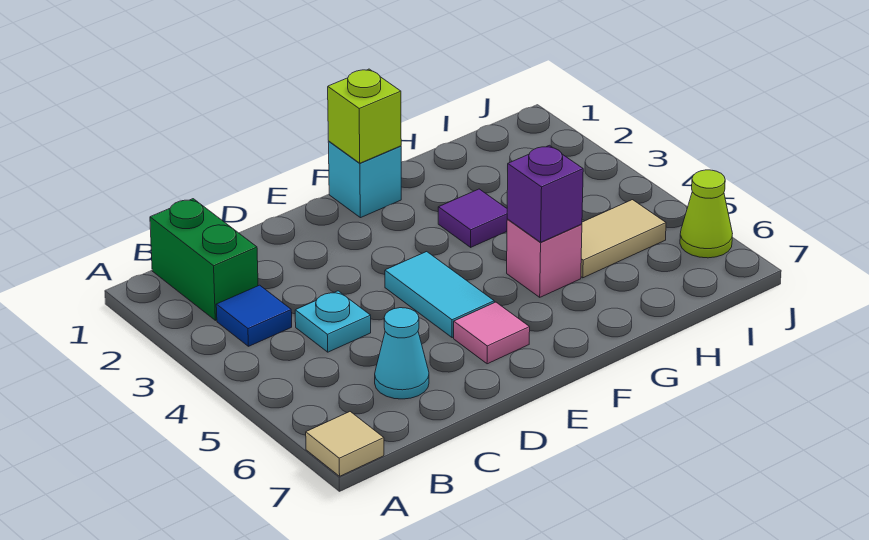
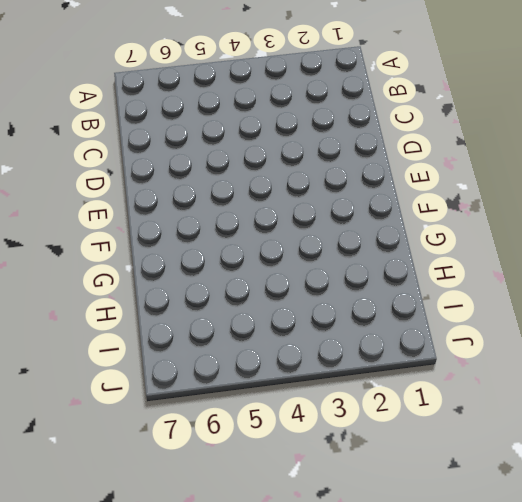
none -> tan tile A7 level 1
none -> green brick B1:B2 level 1
none -> blue tile B3 level 1

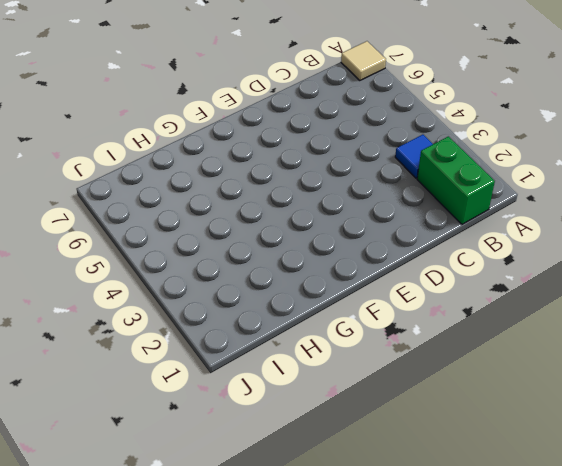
none -> cyan plate C4 level 1
none -> cyan cone C6 level 1
none -> cyan tile E4:E5 level 1

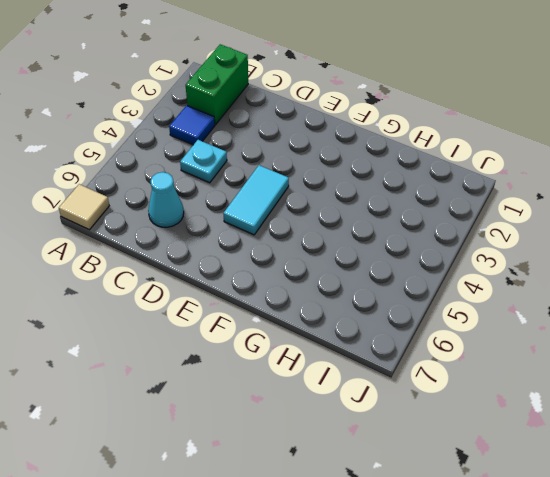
none -> pink tile E6 level 1
none -> cyan brick F1 level 1
none -> purple tile G3 level 1

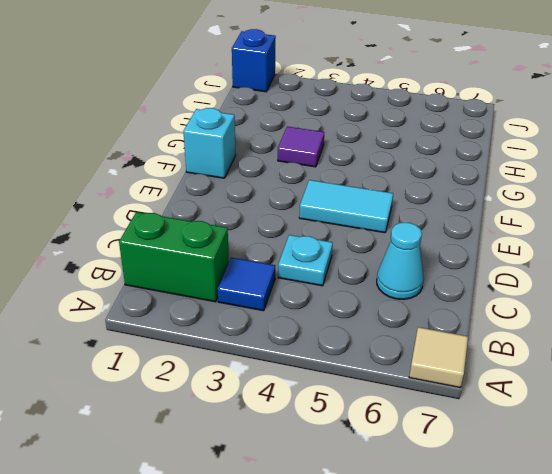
blue brick J1 level 1 -> none
none -> pink tile E6 level 1
none -> pink brick G5 level 1
none -> tan tile H5:I5 level 1

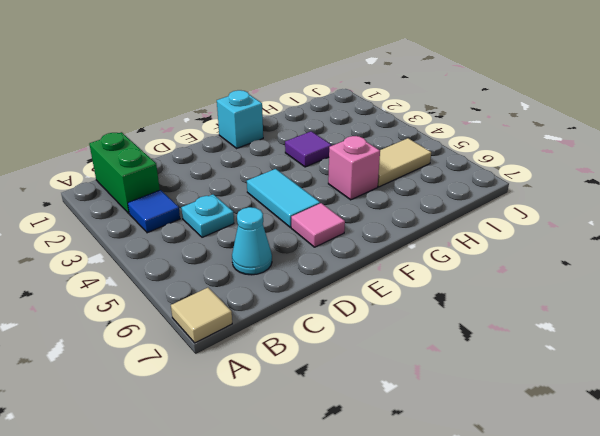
none -> lime cone J6 level 1
none -> lime brick F1 level 2
none -> purple brick G5 level 2

